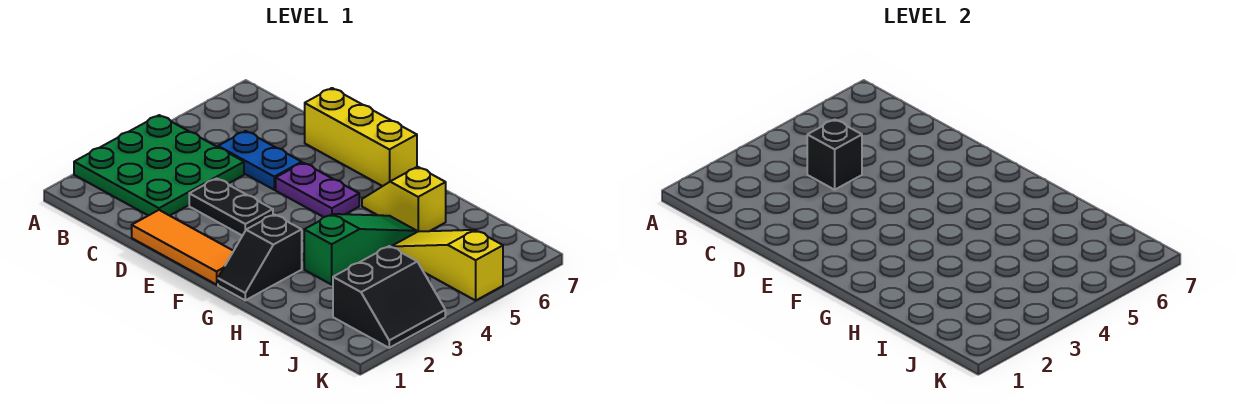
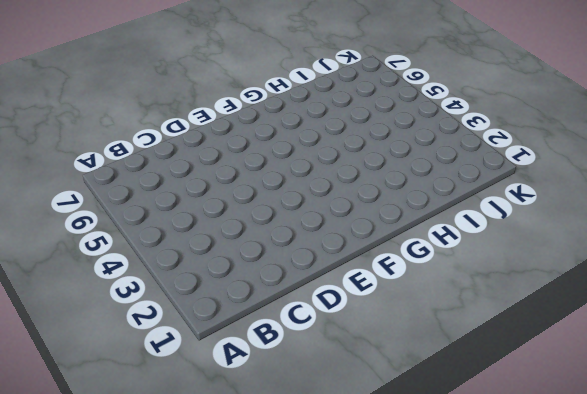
none -> green plate A2:C4 level 1
none -> blue plate C5:D5 level 1
none -> orange tile D1:F1 level 1

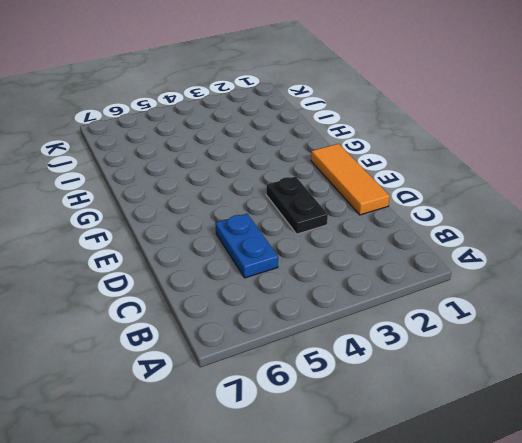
none -> green plate A2:C4 level 1
none -> yellow brick D7:F7 level 1
none -> purple plate E5:F5 level 1

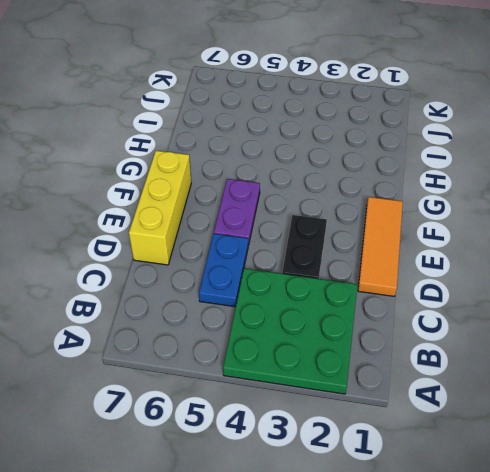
none -> black slope G1:G2 level 1 top 2
none -> yellow slope G6:H6 level 1 top H
none -> green slope H3:H5 level 1 top 3

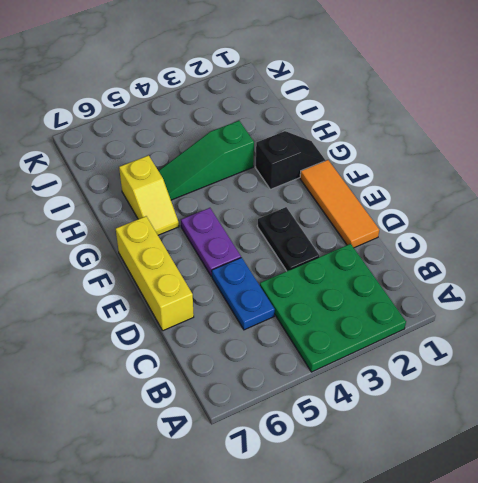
none -> yellow slope I5:K5 level 1 top K
none -> black slope J2:K3 level 1 top J
none -> black brick C4 level 2

